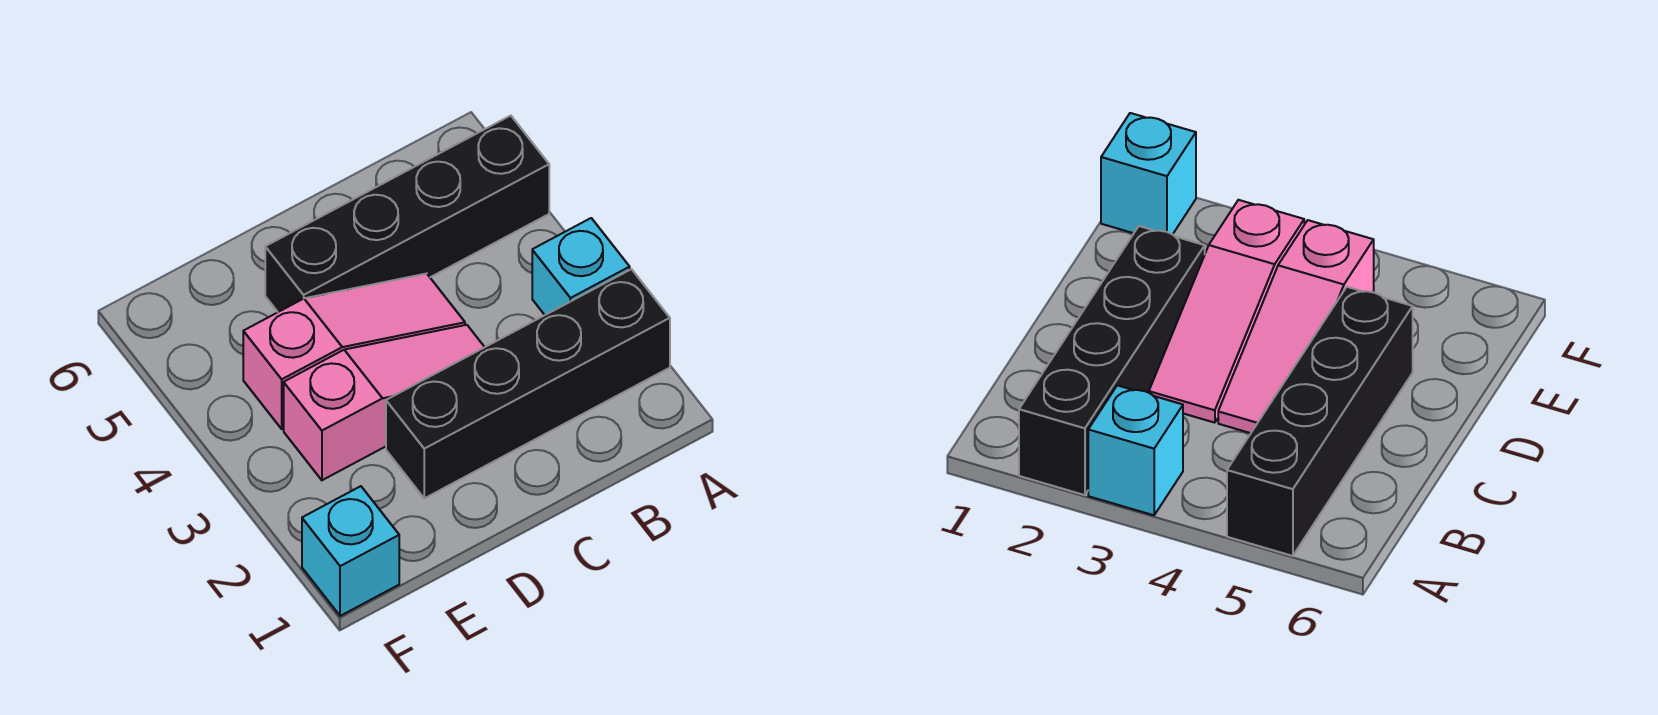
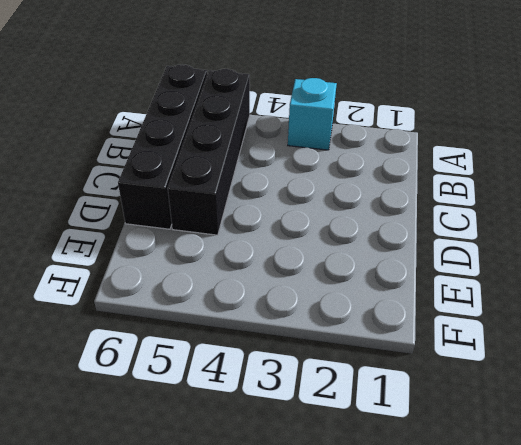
black brick A6:D6 level 1 -> black brick A2:D2 level 1
none -> pink slope C3:E3 level 1 top E
none -> pink slope C4:E4 level 1 top E

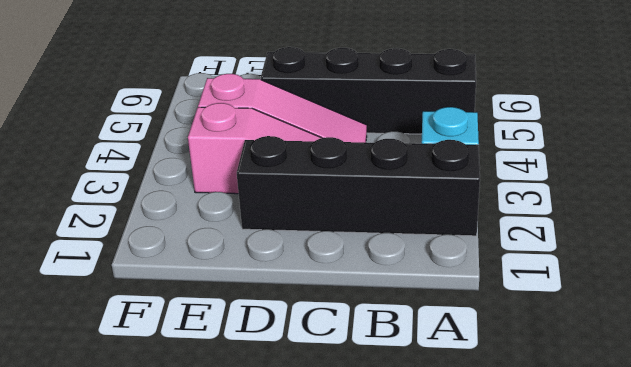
none -> cyan brick F1 level 1

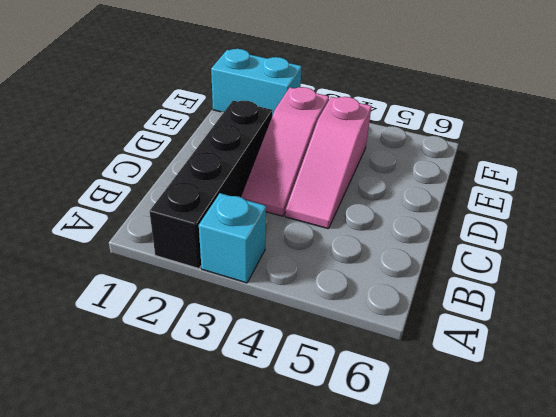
cyan brick F1:F2 level 1 -> cyan brick F1 level 1
none -> black brick A5:D5 level 1

